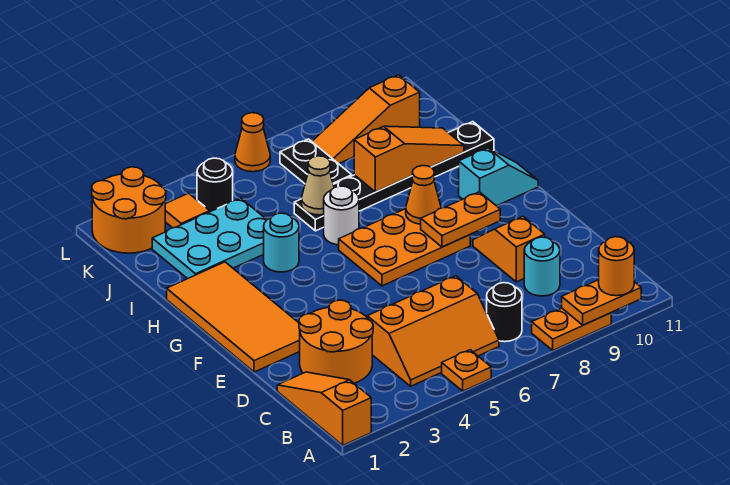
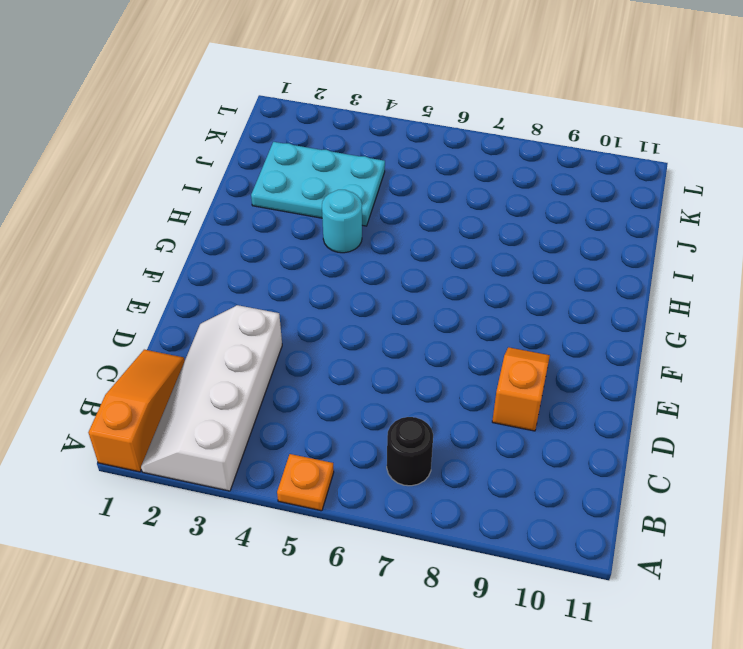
white slope A2:D3 level 1 top 3 -> orange round brick C2:D3 level 1
none -> orange plate A8:A9 level 1
none -> orange slope B4:C6 level 1 top C
none -> cyan round brick C9 level 1

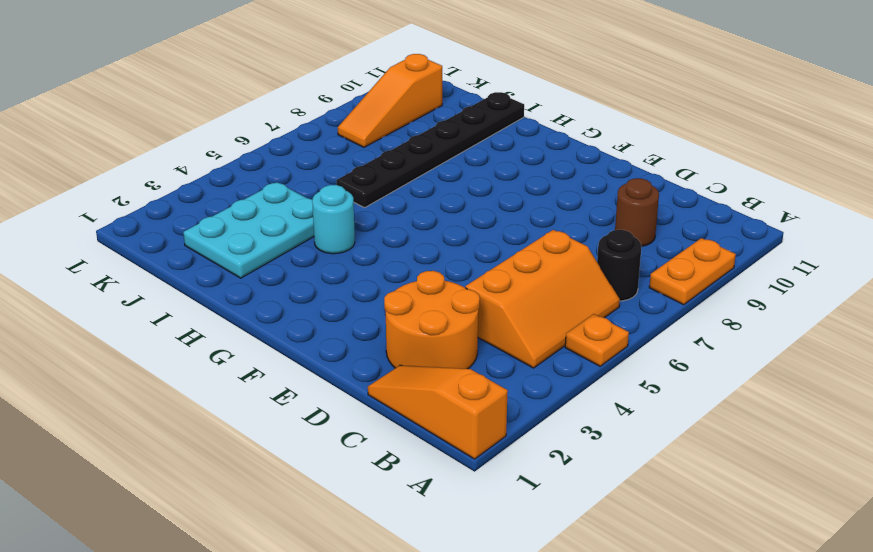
brown round brick C9 level 1 -> cyan round brick C9 level 1
none -> orange slope D9:E9 level 1 top D
none -> orange tile E1:H2 level 1
none -> orange plate F6:G8 level 1

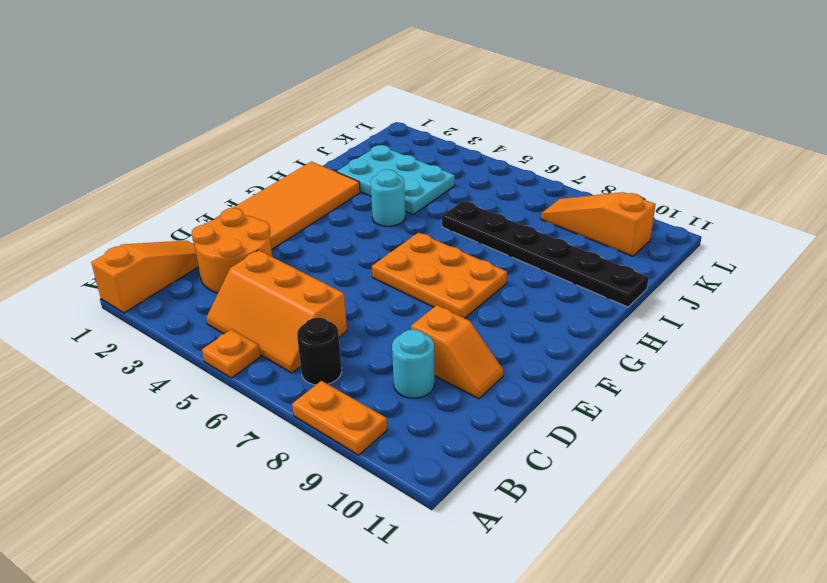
orange slope D9:D10 level 1 top 9 -> orange slope D9:E9 level 1 top D
none -> cyan slope G10:G11 level 1 top 10
none -> white round brick H6 level 1
none -> black plate J7:K7 level 1

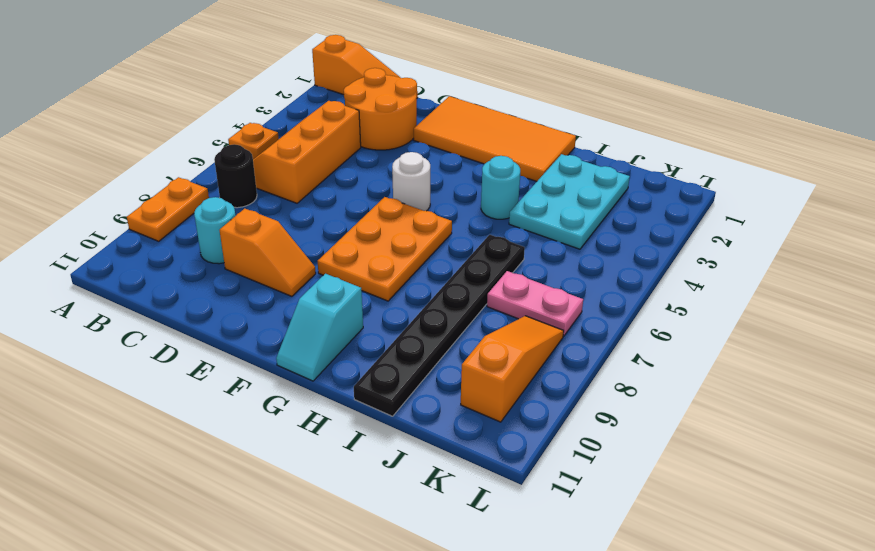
white round brick F5 level 1 -> white round brick H6 level 1
pink plate J7:K7 level 1 -> black plate J7:K7 level 1
none -> orange round brick K1:L2 level 1
none -> orange tile K3 level 1
none -> black round brick K4 level 1

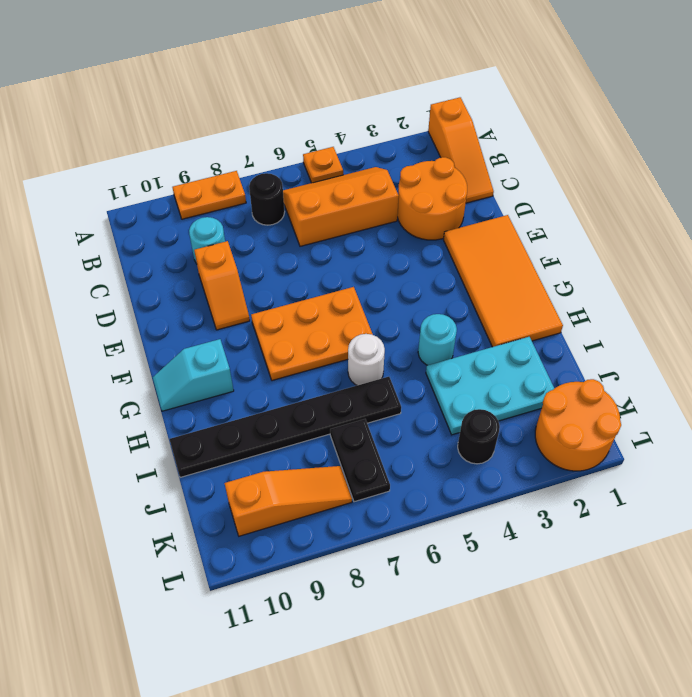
none -> orange tile K3 level 1
none -> orange cone L6 level 1
none -> orange plate A9:A10 level 2

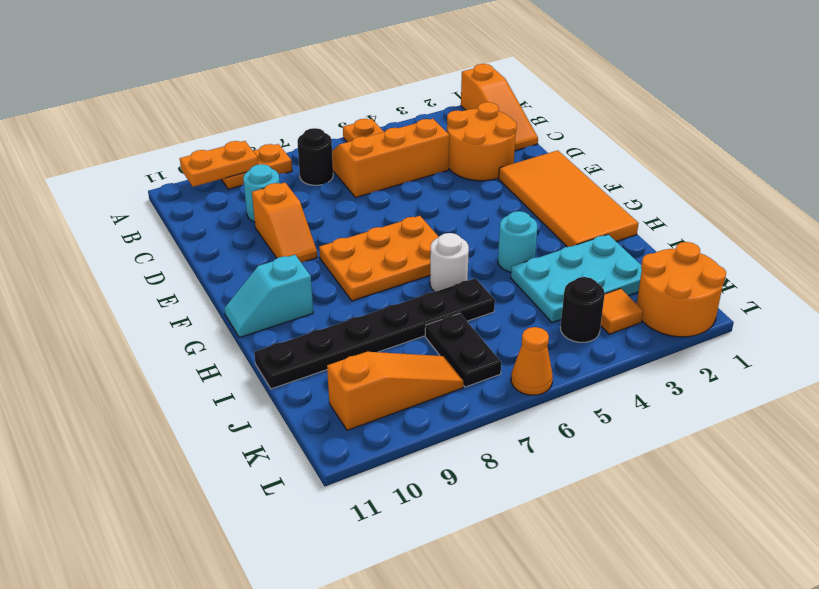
none -> orange plate F8:F9 level 2
none -> orange cone G8 level 2
none -> tan cone I6 level 2

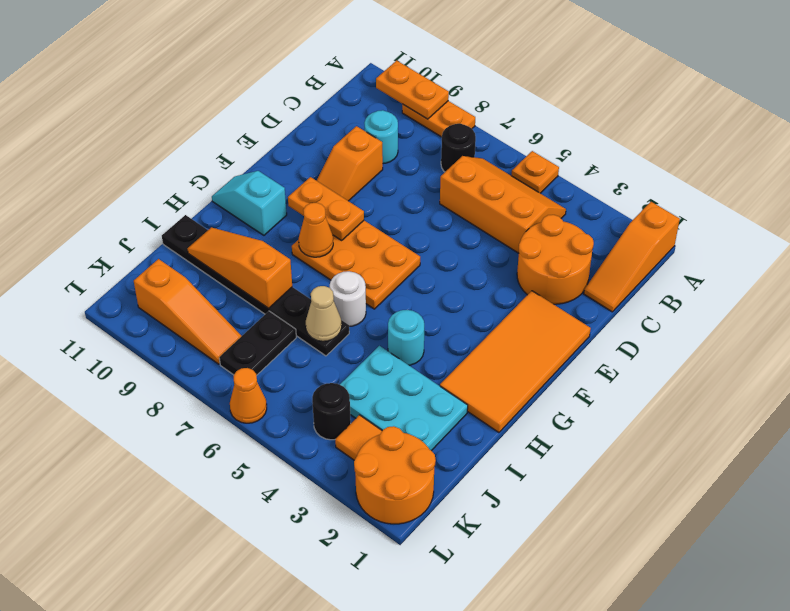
none -> orange round brick A10 level 3

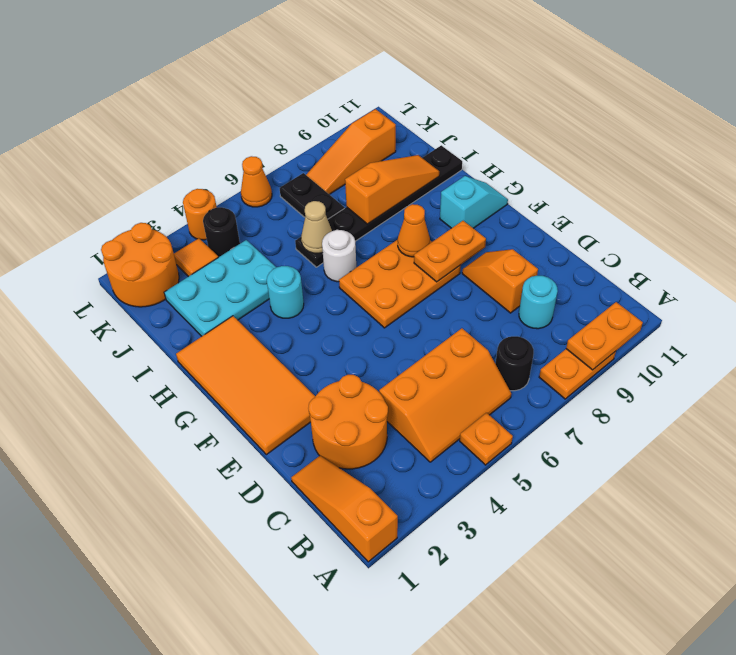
orange round brick L4 level 1 -> orange round brick A10 level 3

